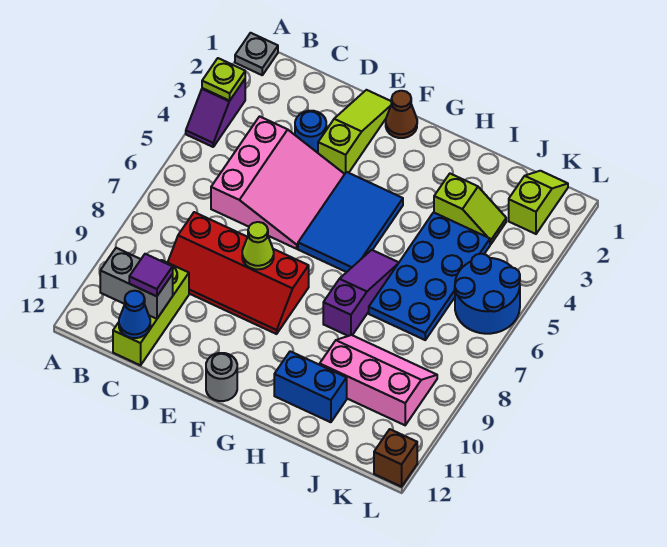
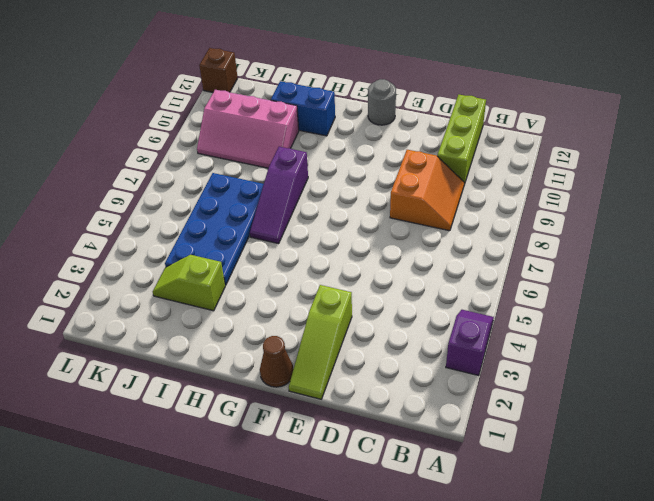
orange slope C8:D9 level 1 top D -> red slope C8:F9 level 1 top 8
none -> grey plate A1 level 1
none -> pink slope C4:E6 level 1 top C
none -> blue round brick D3 level 1

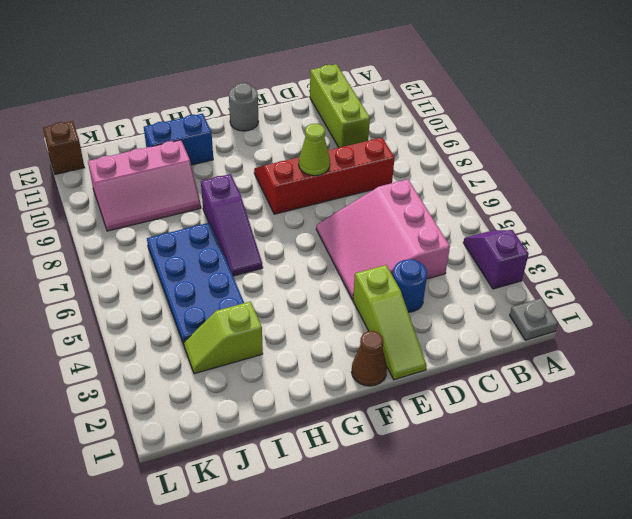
none -> blue tile F4:G6 level 1
none -> lime slope K1:K2 level 1 top 2
none -> blue round brick K5:L6 level 1

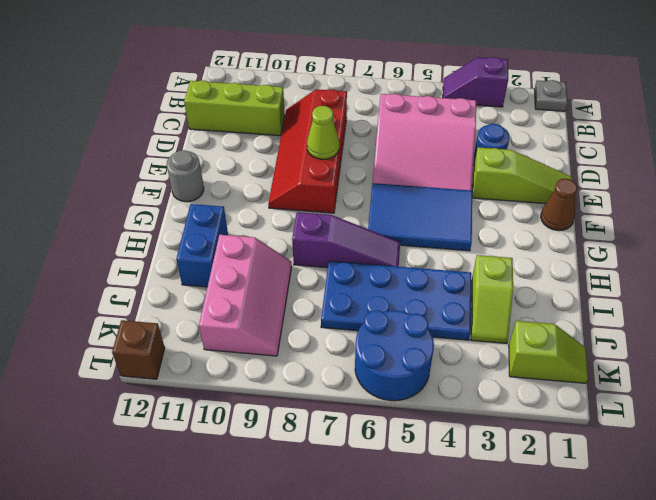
none -> lime plate A3 level 2
none -> grey brick B11:C11 level 2
none -> blue cone C12 level 2

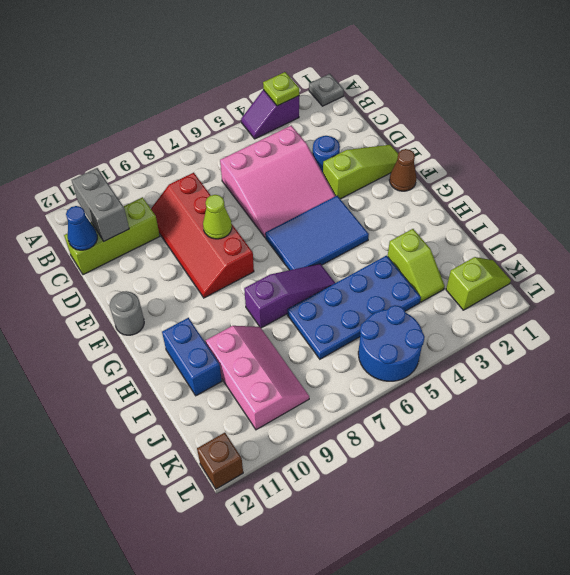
none -> purple tile C11 level 3

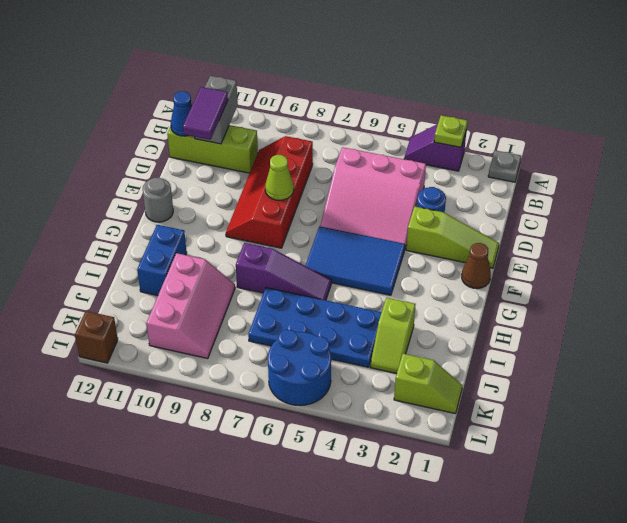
purple tile C11:D11 level 3 -> purple tile C11 level 3

